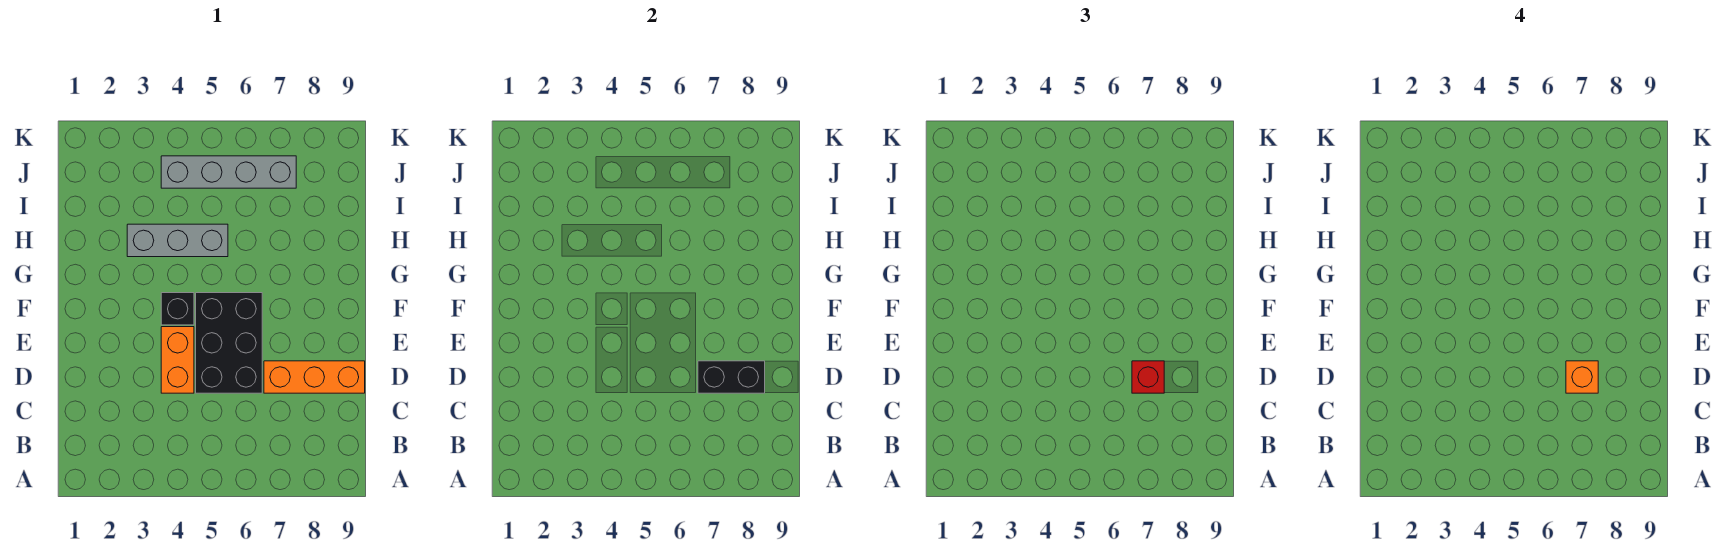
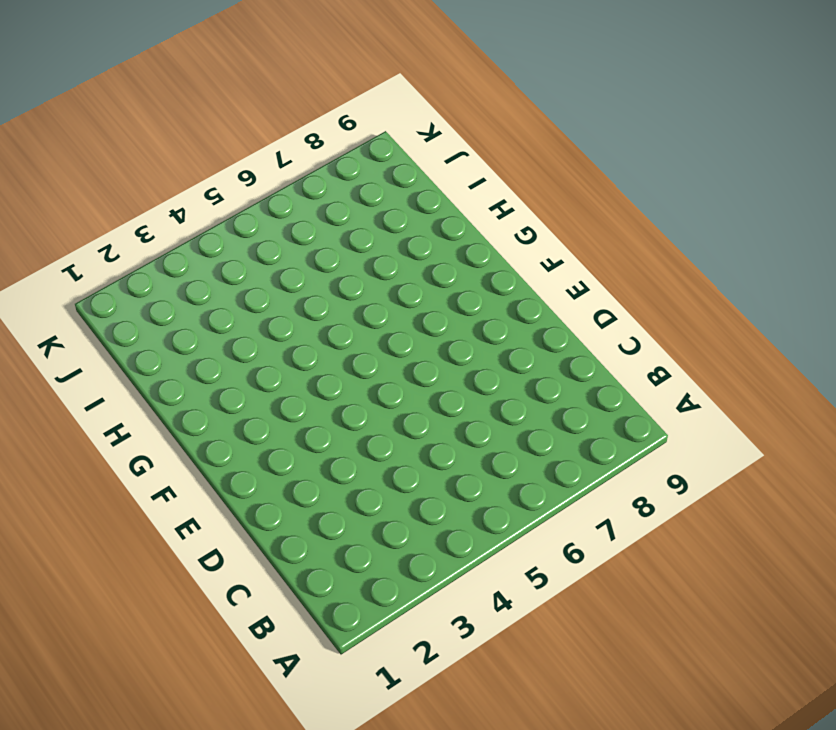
none -> orange brick D4:E4 level 1
none -> black brick D5:F6 level 1

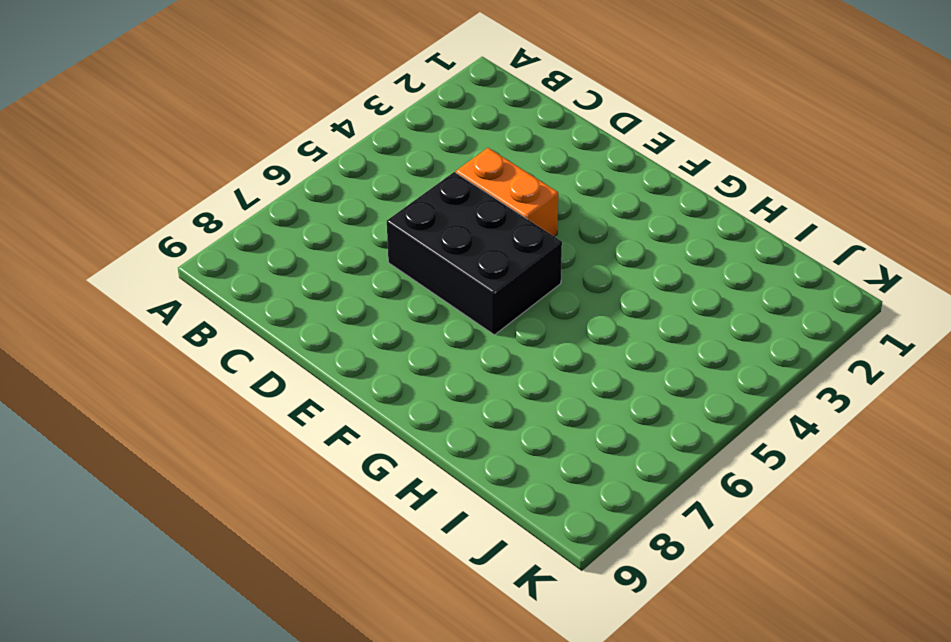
none -> orange brick D7:D9 level 1
none -> black brick F4 level 1

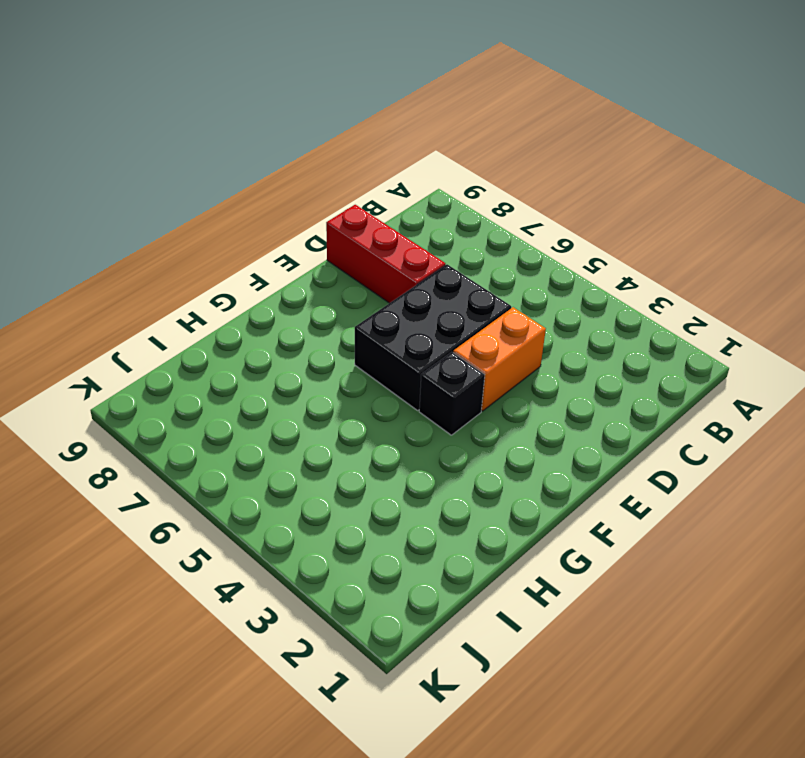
red brick D7:D9 level 1 -> orange brick D7:D9 level 1
none -> grey brick H3:H5 level 1
none -> grey brick J4:J7 level 1

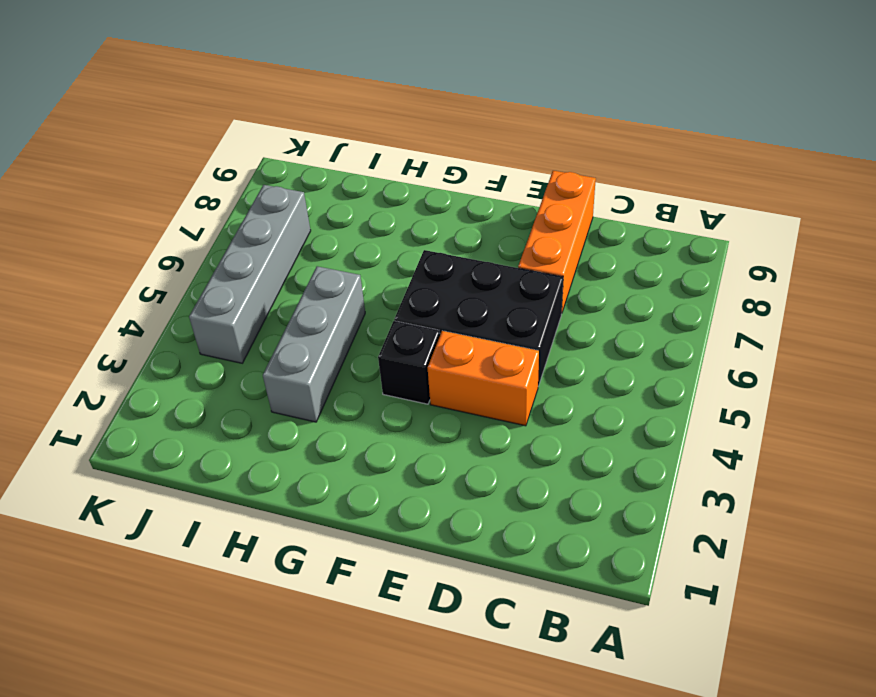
none -> black brick D7:D8 level 2
none -> red brick D7 level 3

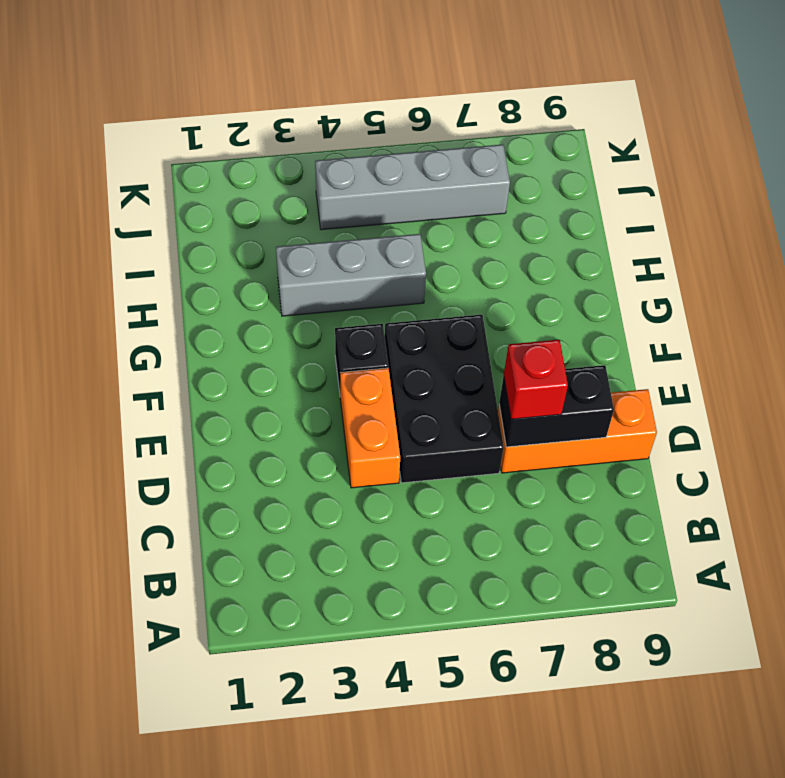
none -> orange brick D7 level 4

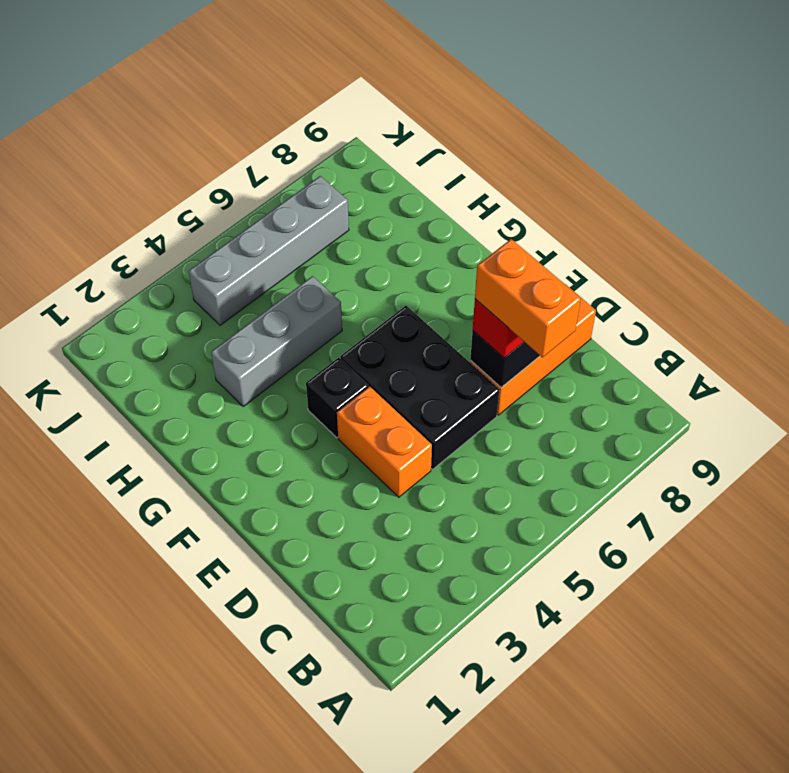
orange brick C7:D7 level 4 -> orange brick D7 level 4

